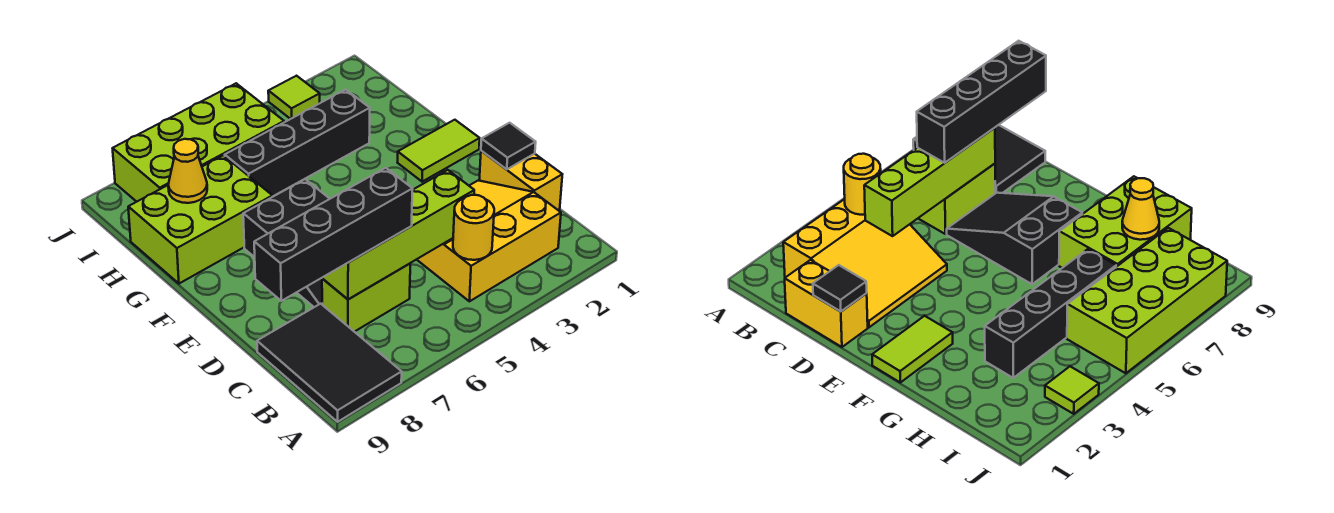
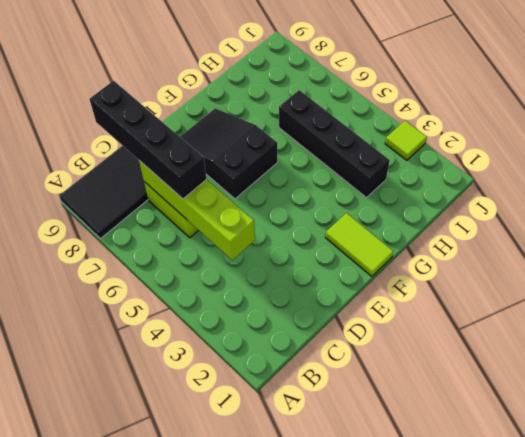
black slope E6:F8 level 1 top 6 -> black slope D6:F7 level 1 top F
none -> yellow slope B2:D4 level 1 top B
none -> yellow brick C1:D1 level 1
none -> lime brick G7:H9 level 1

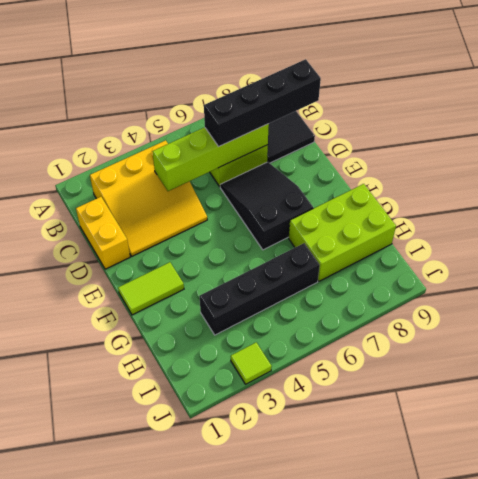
none -> lime brick I5:J8 level 1
none -> yellow round brick B4 level 2
none -> black tile D1 level 2

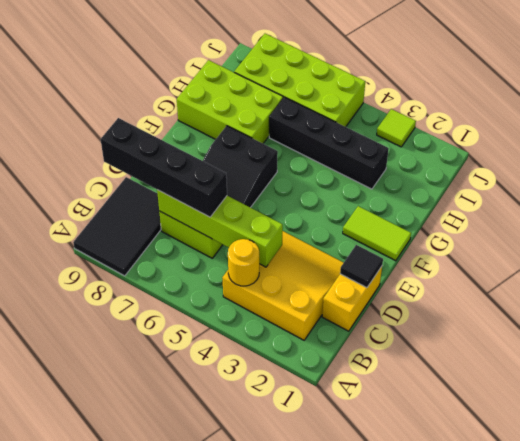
none -> yellow cone H8 level 2

